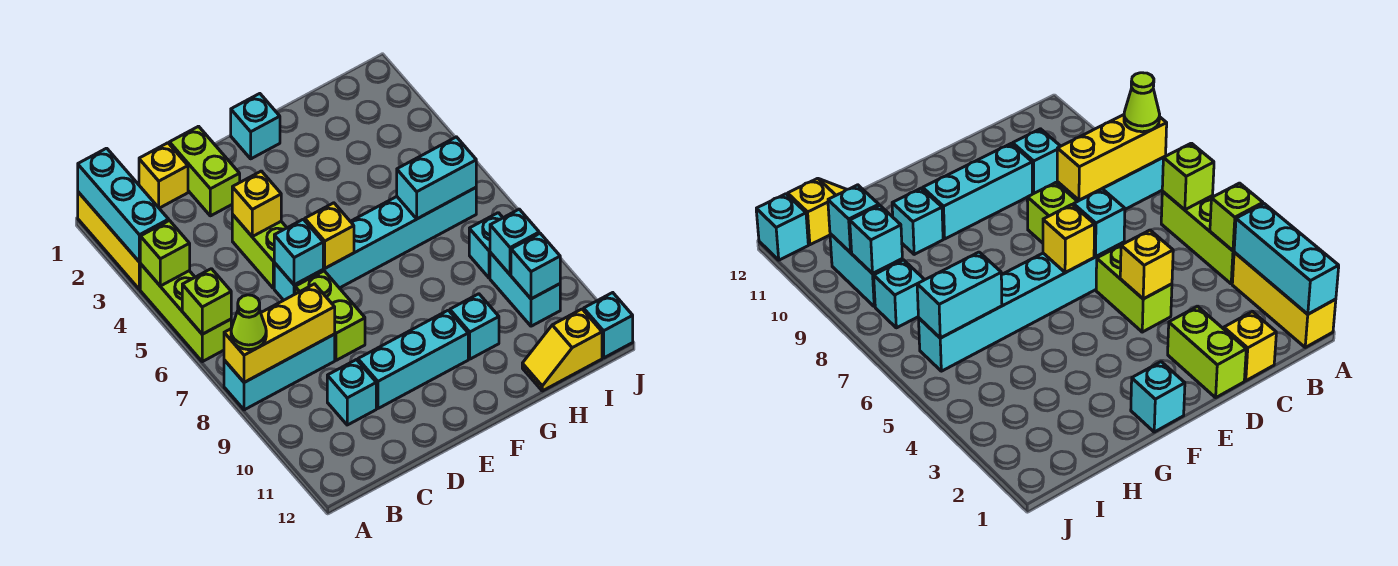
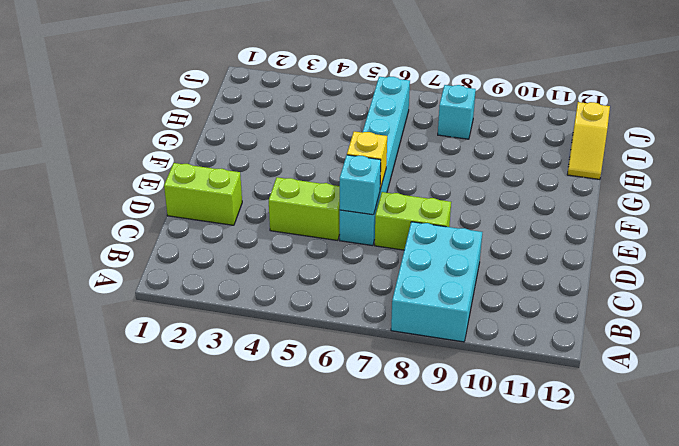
cyan brick A8:C9 level 1 -> cyan brick A8:C8 level 1
none -> yellow brick A1:A3 level 1
none -> lime brick A4:A6 level 1
none -> yellow brick C1 level 1

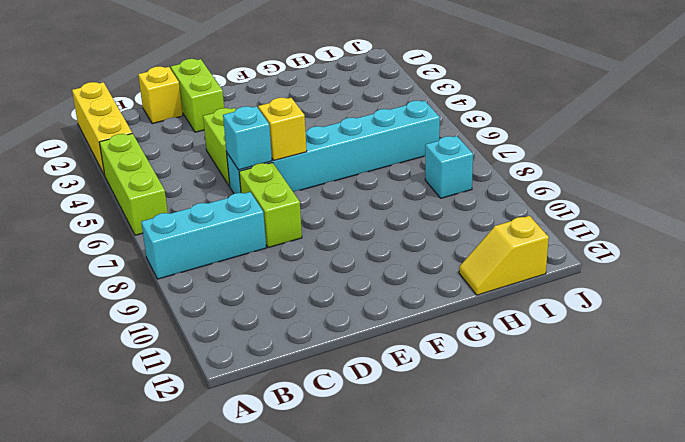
none -> cyan brick C10 level 1
none -> cyan brick D10:F10 level 1
none -> cyan brick F1 level 1

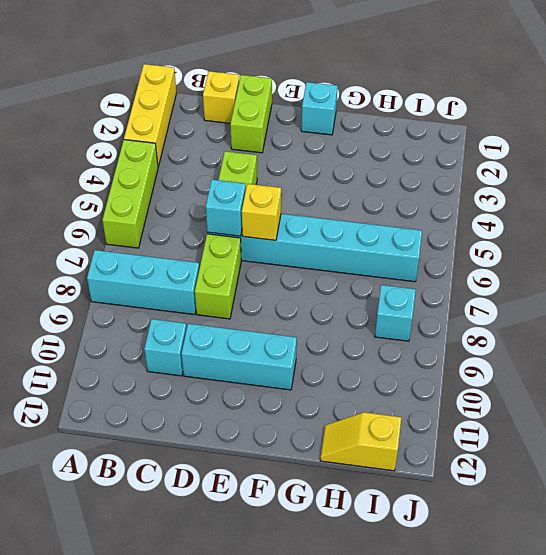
none -> cyan brick G10 level 1
none -> cyan brick I9:I10 level 1
none -> cyan brick J12 level 1

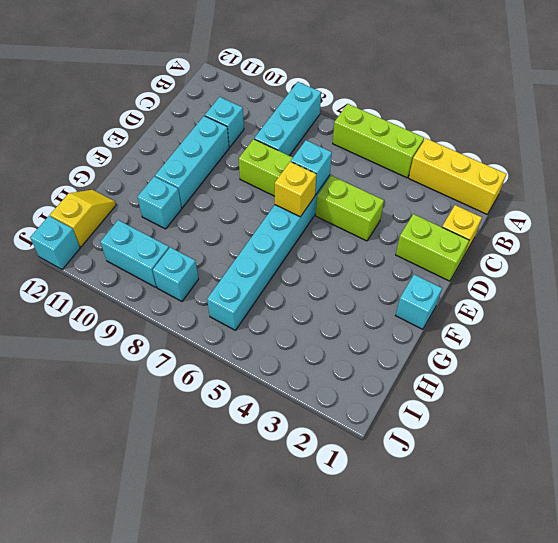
none -> cyan brick A1:A3 level 2
none -> lime brick A4 level 2
none -> lime brick A6 level 2

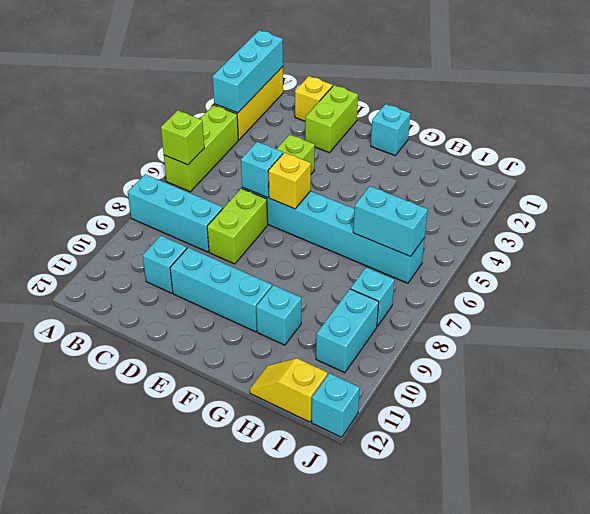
none -> lime brick A4 level 2
none -> yellow brick A8:C8 level 2
none -> yellow brick D4 level 2

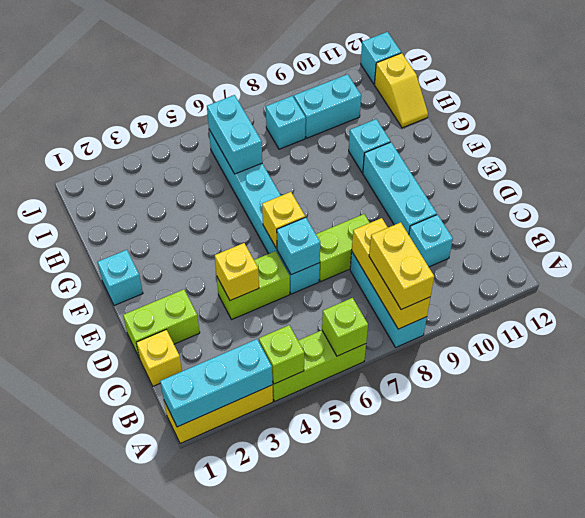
yellow brick A8:B8 level 3 -> lime cone A8 level 3
none -> cyan brick I9 level 2
none -> cyan brick I10 level 2

